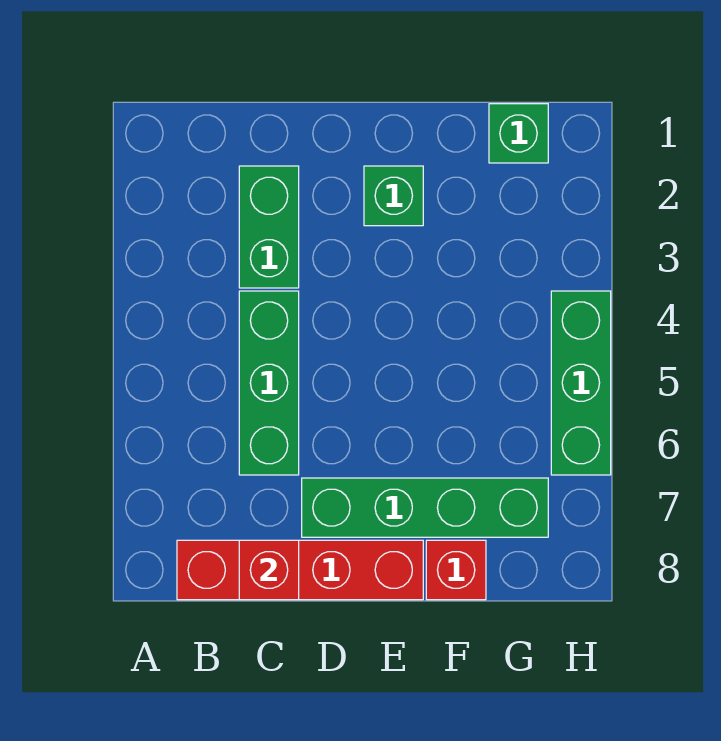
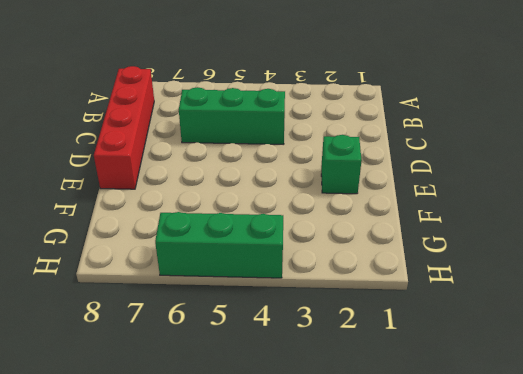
none -> green brick C2:C3 level 1
none -> green brick D7:G7 level 1

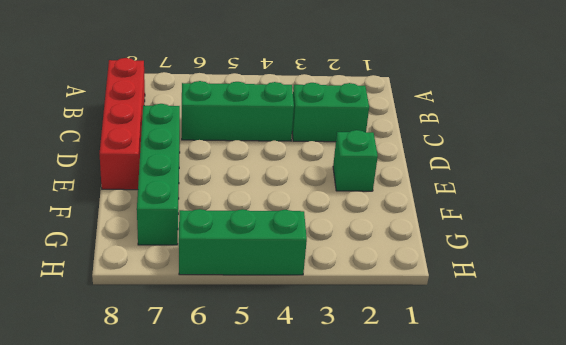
none -> red brick F8 level 1
none -> green brick G1 level 1

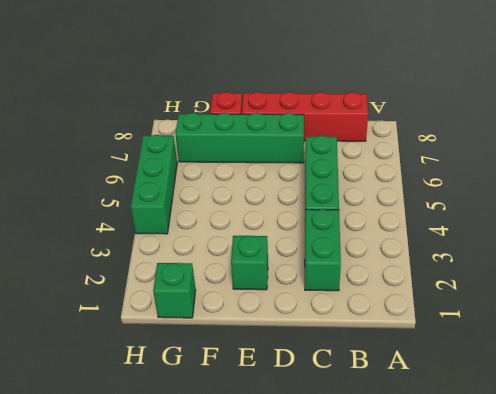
none -> red brick C8 level 2

